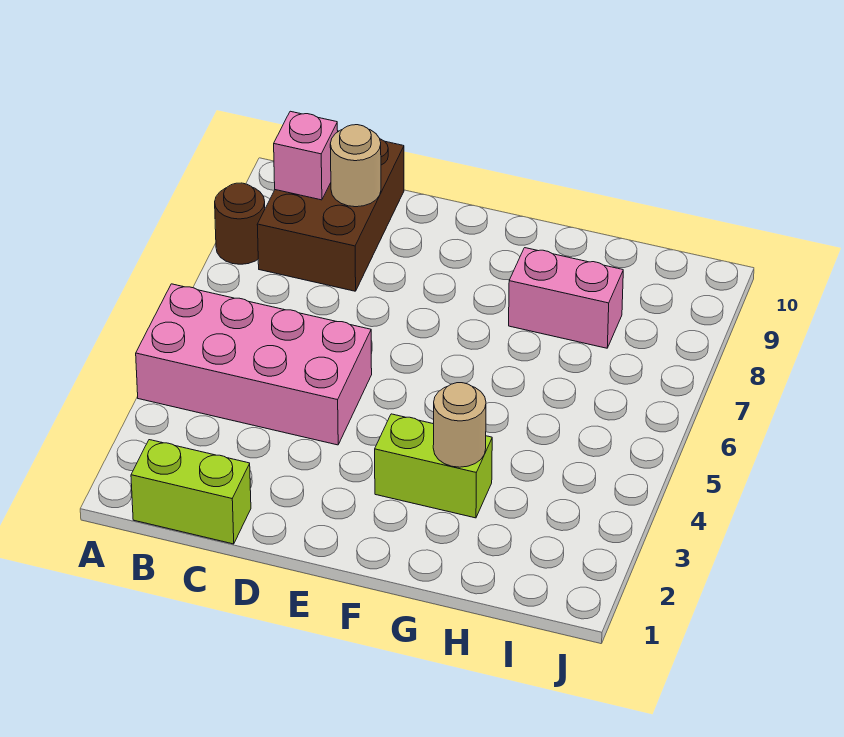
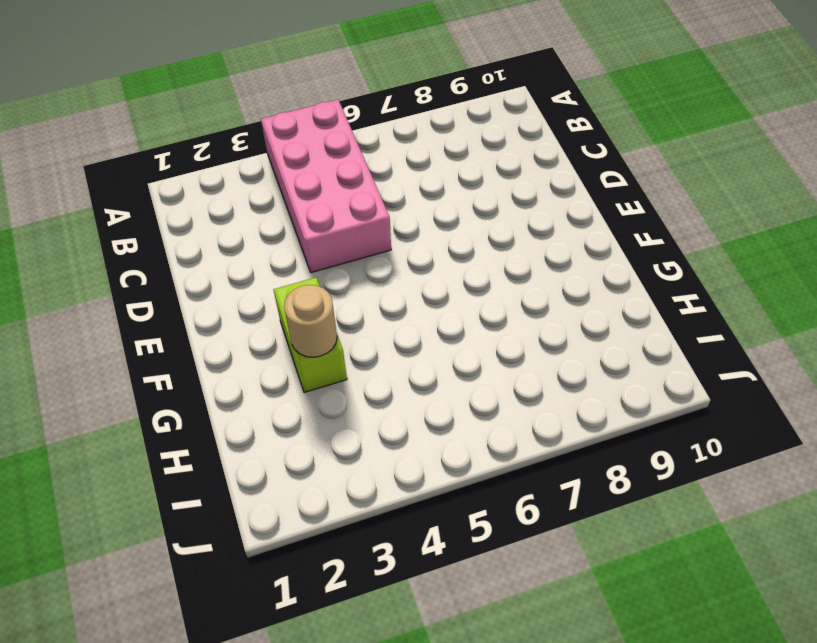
none -> brown round brick A8 level 1
none -> lime brick B1:C1 level 1

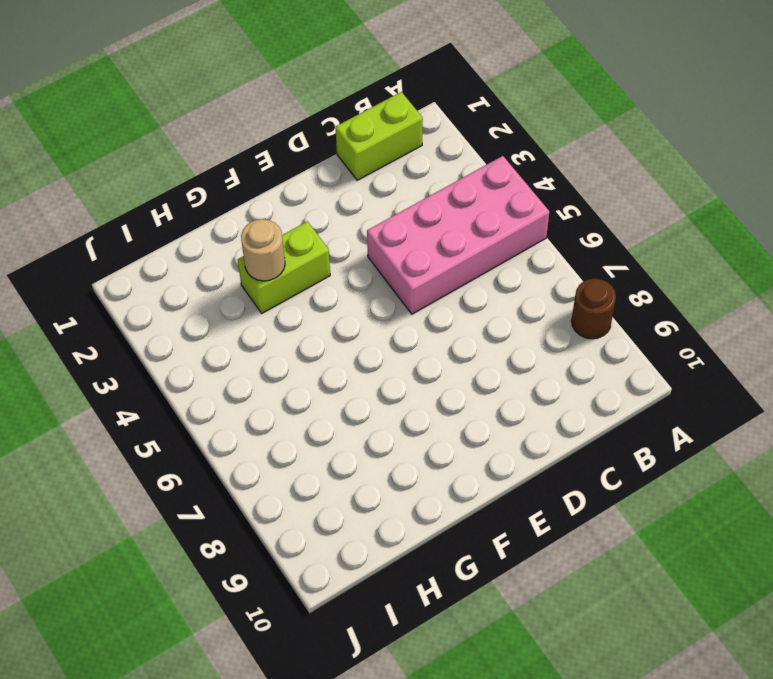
none -> brown brick B8:C10 level 1
none -> pink brick G8:H8 level 1

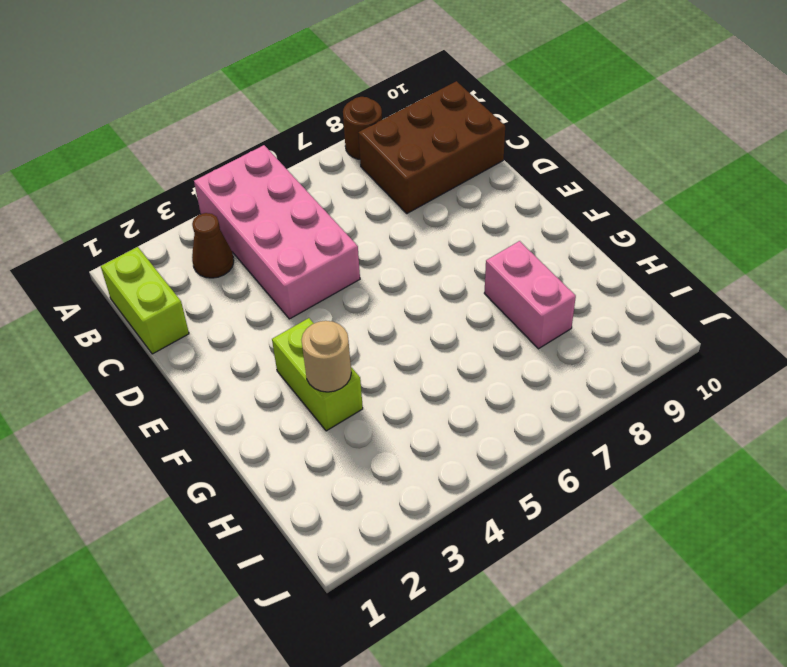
brown cone B3 level 1 -> none
none -> pink brick B9 level 2
none -> tan round brick C9 level 2

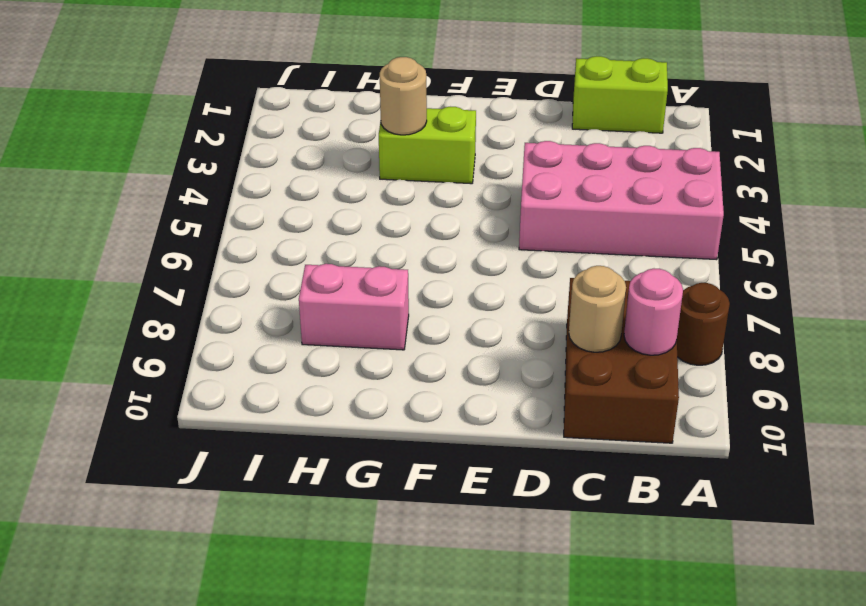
pink round brick B9 level 2 -> pink brick B9 level 2

